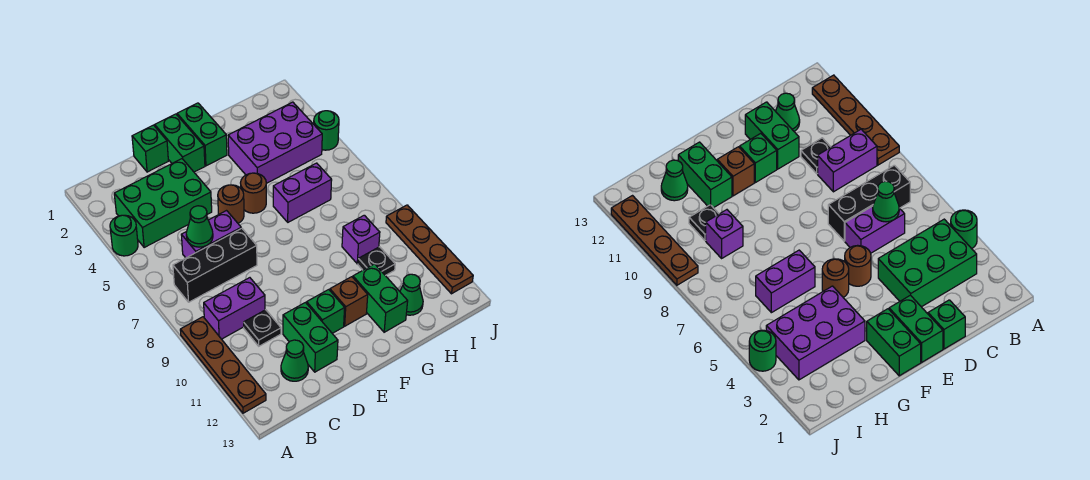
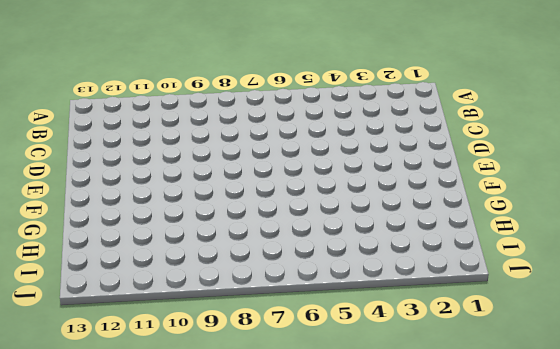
none -> green round brick A4 level 1
none -> brown plate A9:A12 level 1
none -> green brick B3:D4 level 1

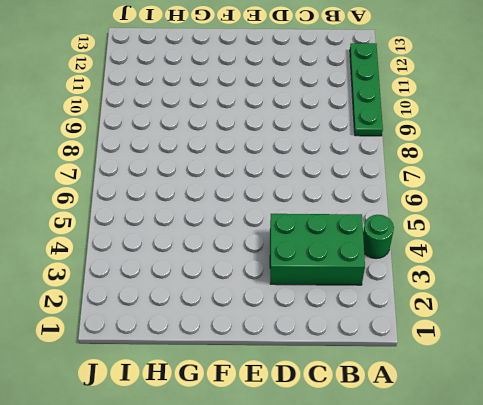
green plate A9:A12 level 1 -> brown plate A9:A12 level 1
none -> black brick B7:D7 level 1
none -> purple brick B9:C9 level 1
none -> purple brick C6:D6 level 1

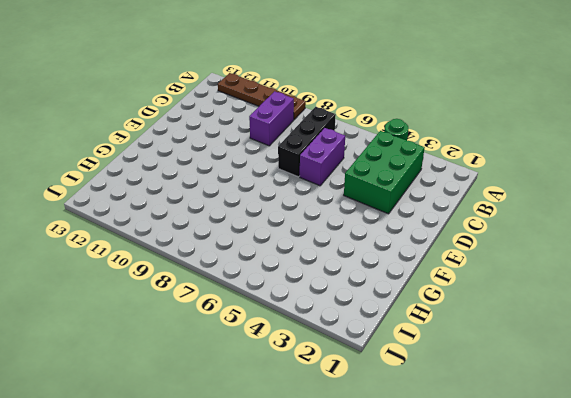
none -> black plate C10 level 1
none -> green cone C12 level 1
none -> green brick D1 level 1

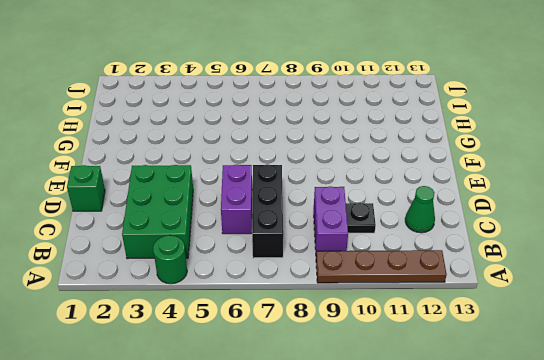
none -> green brick D11:D12 level 1
none -> green brick E1:E2 level 1
none -> brown round brick E5 level 1

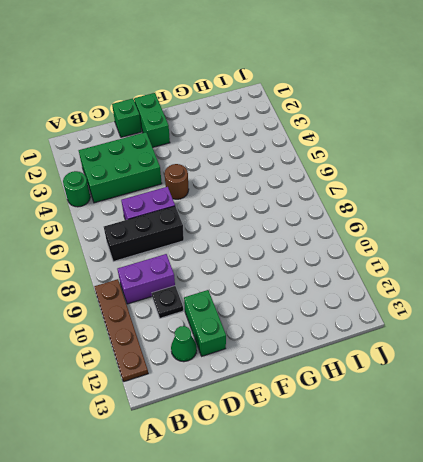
none -> green brick E11 level 1
none -> green brick F1:F2 level 1
none -> brown round brick F5 level 1

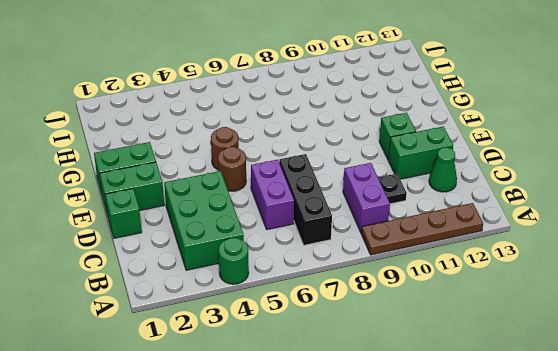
none -> brown brick F11 level 1
none -> purple brick G3:I4 level 1
none -> purple brick G6:H6 level 1

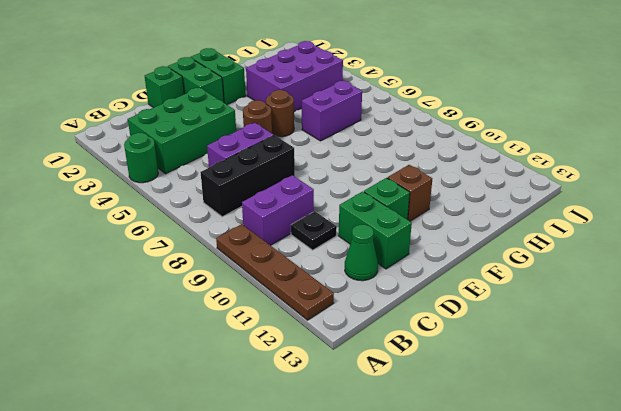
none -> green brick G11:G12 level 1
none -> purple brick H9 level 1
none -> black plate H10 level 1

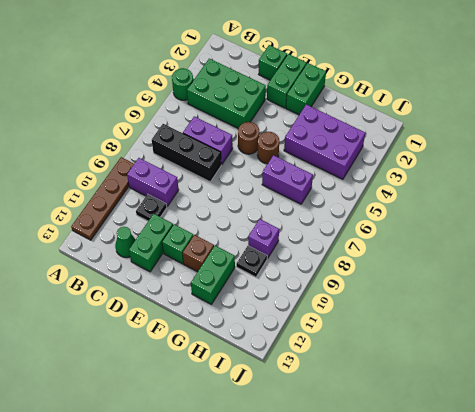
none -> green cone H12 level 1
none -> green round brick J4 level 1
none -> brown plate J9:J12 level 1

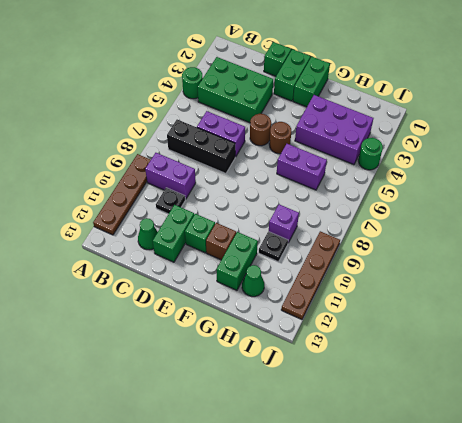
none -> green cone C6 level 2

